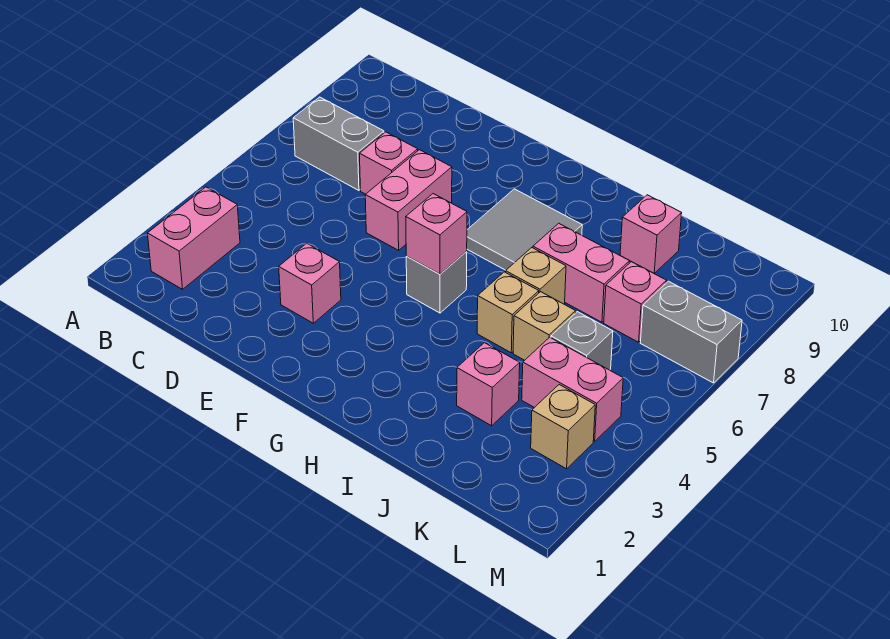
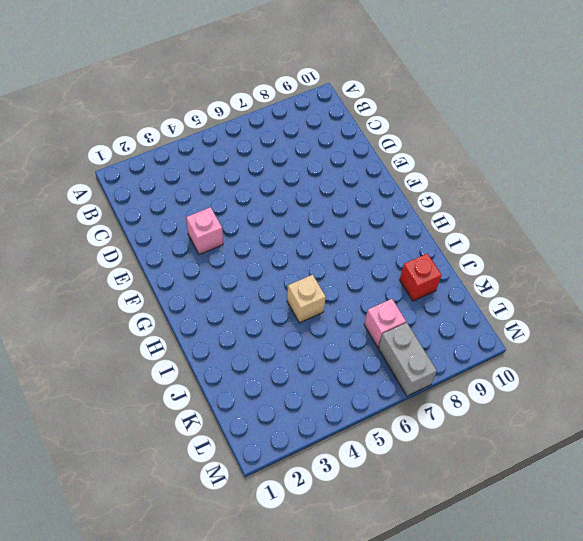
red brick J9 level 1 -> pink brick J9 level 1
none -> pink brick B2:B3 level 1
none -> grey brick B7:C7 level 1
none -> pink brick D7 level 1

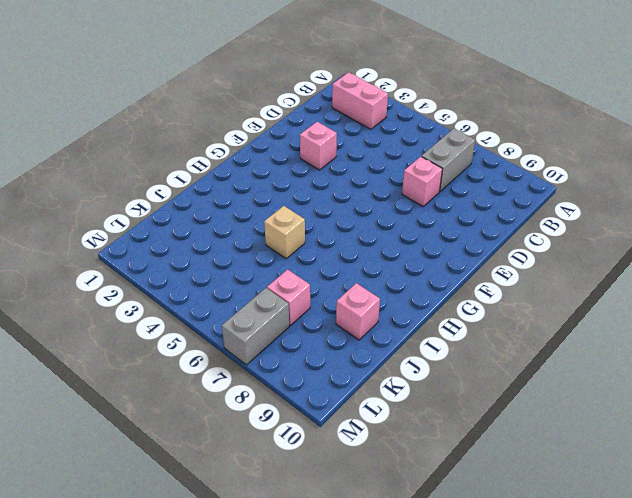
none -> pink brick E6:E7 level 1
none -> grey brick G5 level 1
none -> grey tile G7:H8 level 1

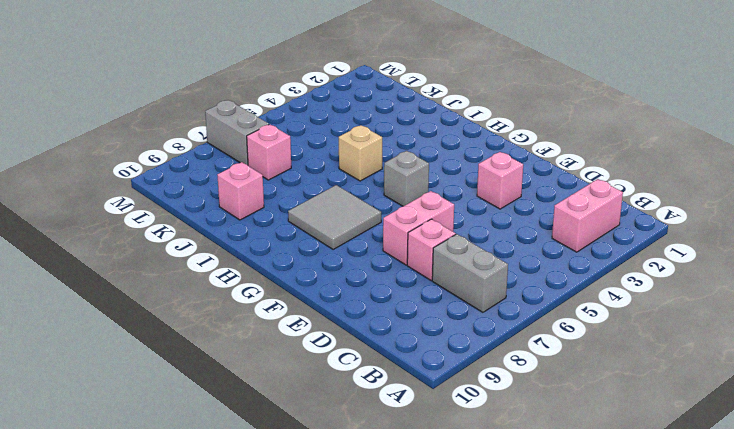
none -> tan brick I6 level 1
none -> pink brick I7:J7 level 1
none -> pink brick J3 level 1

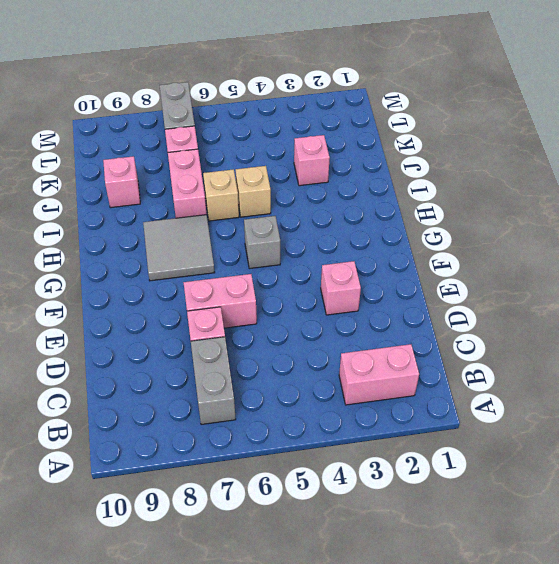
none -> tan brick J5 level 1
none -> pink brick K4:L4 level 1
none -> grey brick K5 level 1

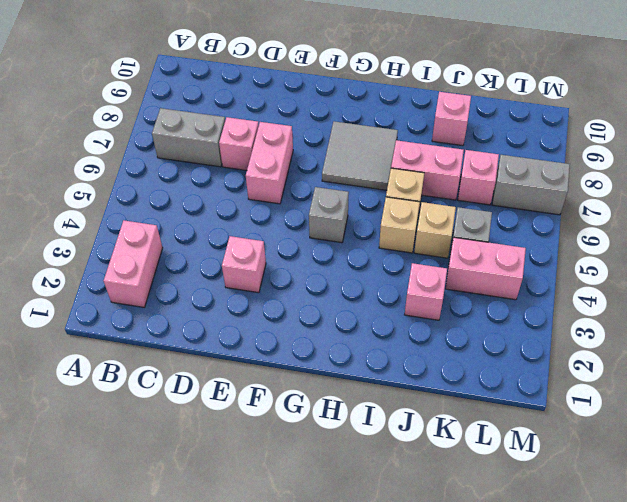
none -> tan brick L3 level 1
none -> pink brick G5 level 2

